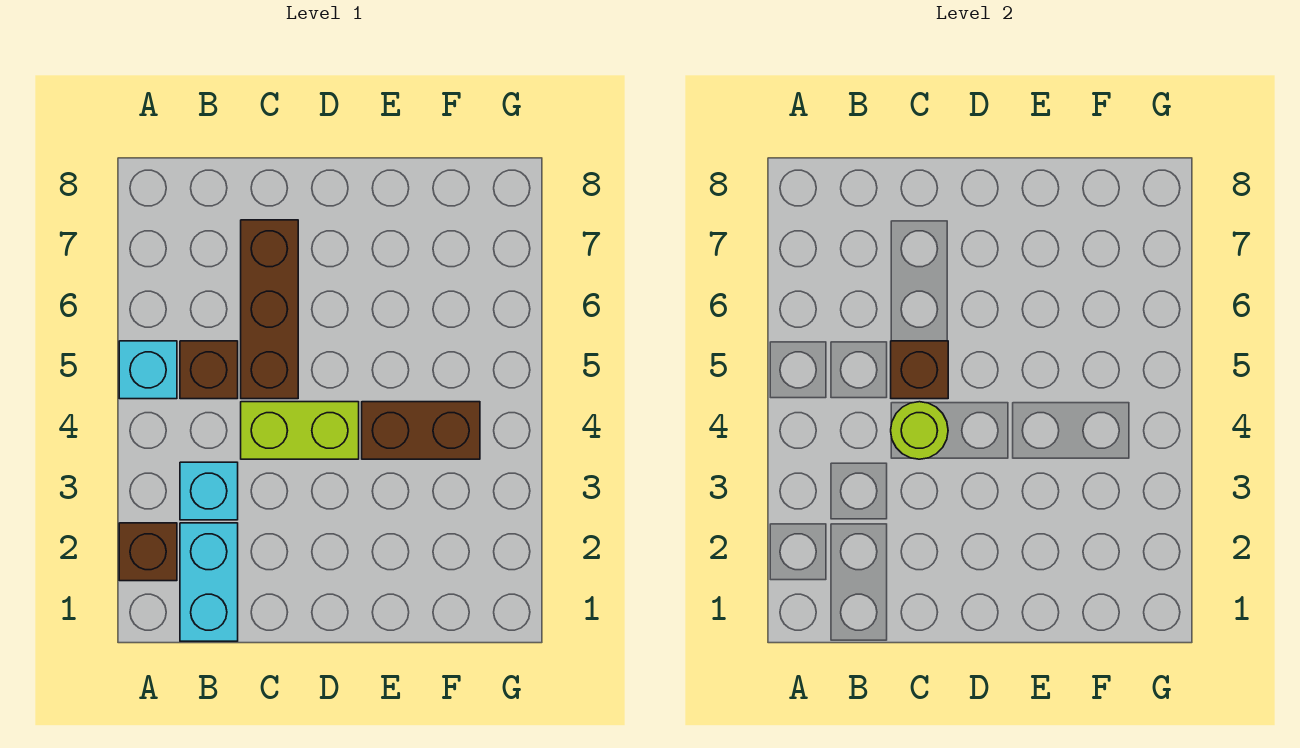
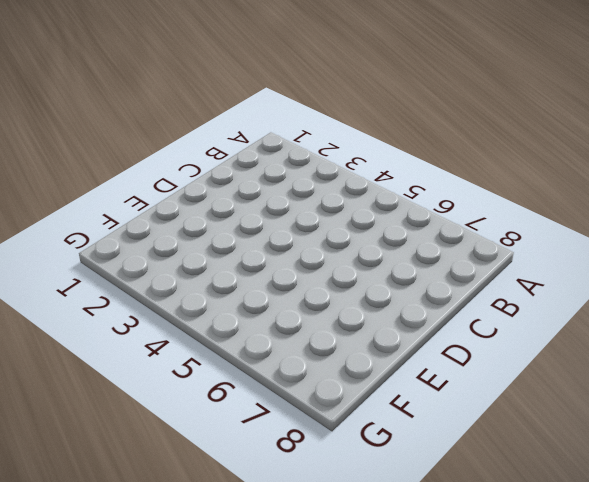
none -> brown brick A2 level 1
none -> cyan brick A5 level 1

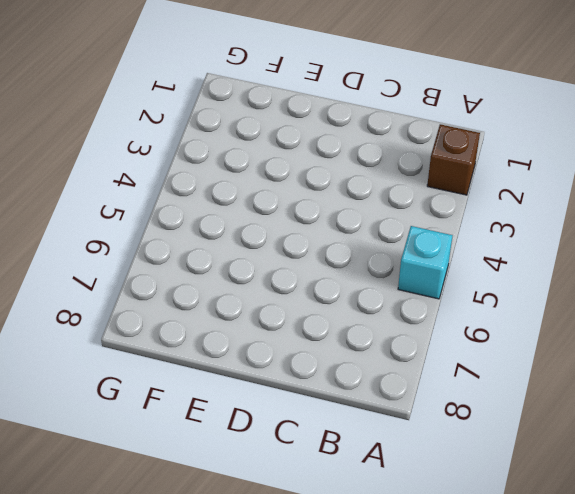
none -> cyan brick B1:B2 level 1
none -> cyan brick B3 level 1

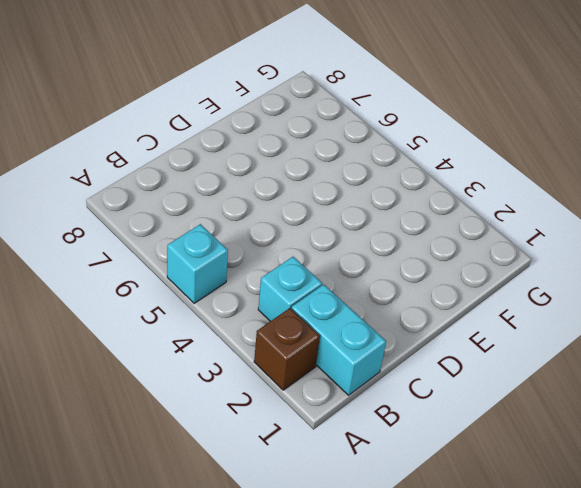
none -> brown brick B5 level 1
none -> lime brick C4:D4 level 1

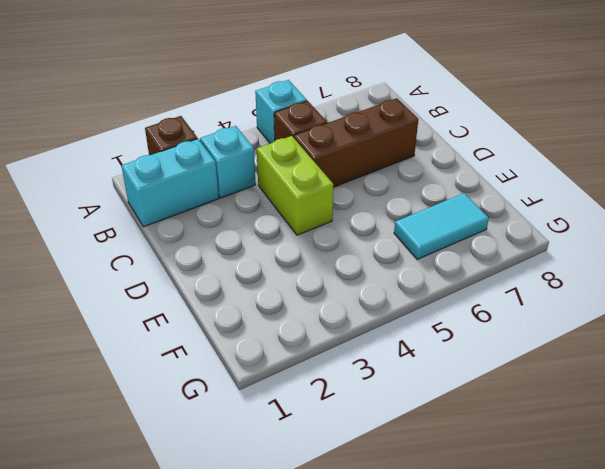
cyan tile F6:F7 level 1 -> none
none -> brown brick E4:F4 level 1
none -> lime round brick C4 level 2

